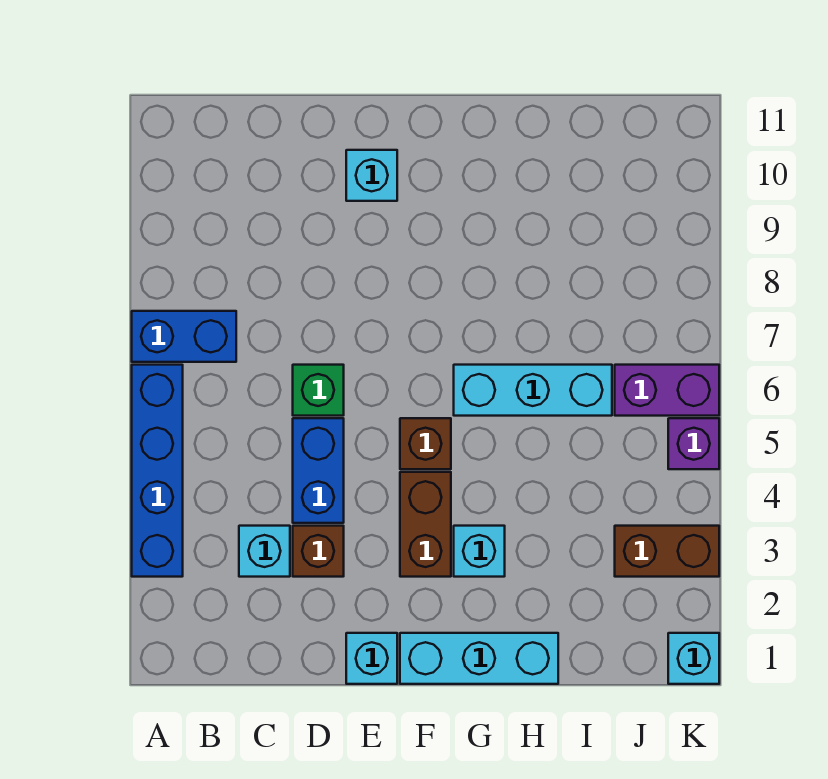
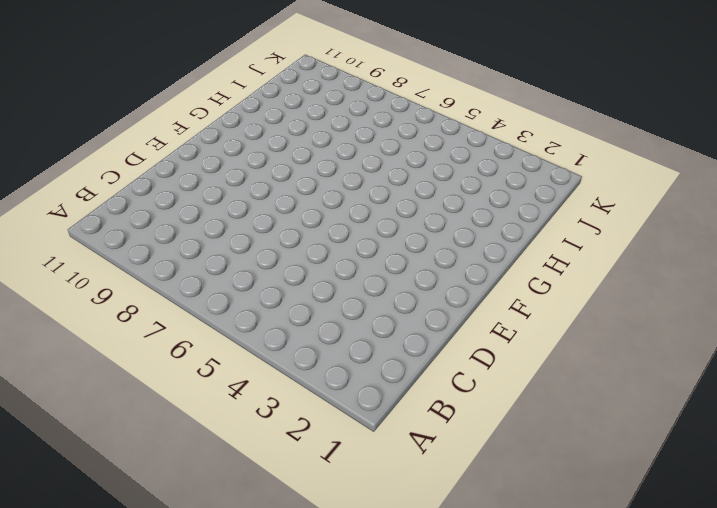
none -> blue brick A3:A6 level 1
none -> blue brick A7:B7 level 1
none -> cyan brick C3 level 1

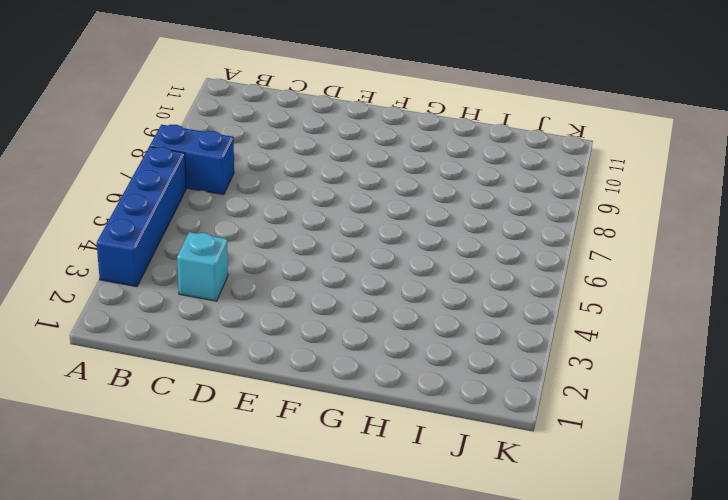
none -> brown brick D3 level 1
none -> blue brick D4:D5 level 1
none -> green brick D6 level 1

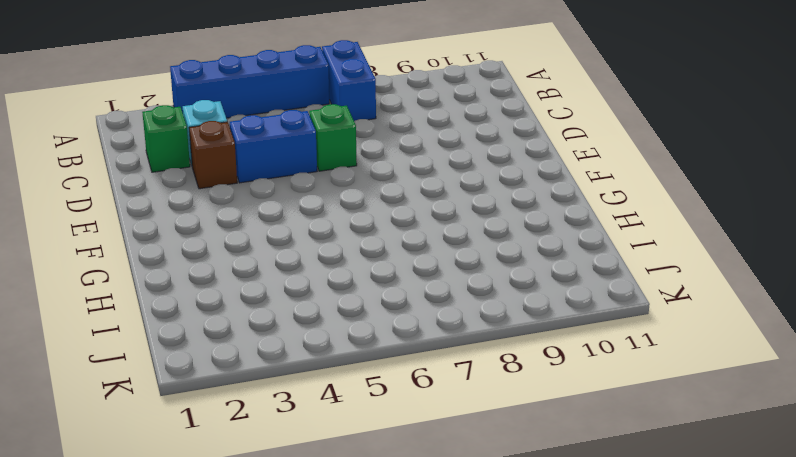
green brick C2 level 1 -> none
none -> cyan brick E1 level 1
none -> cyan brick E10 level 1
none -> cyan brick F1:H1 level 1

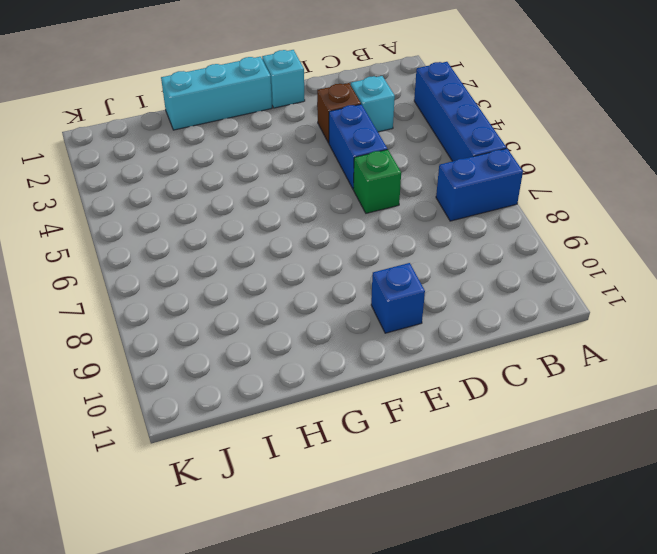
blue brick E10 level 1 -> cyan brick E10 level 1
none -> brown brick F3:F4 level 1
none -> brown brick F5 level 1
none -> cyan brick G3 level 1

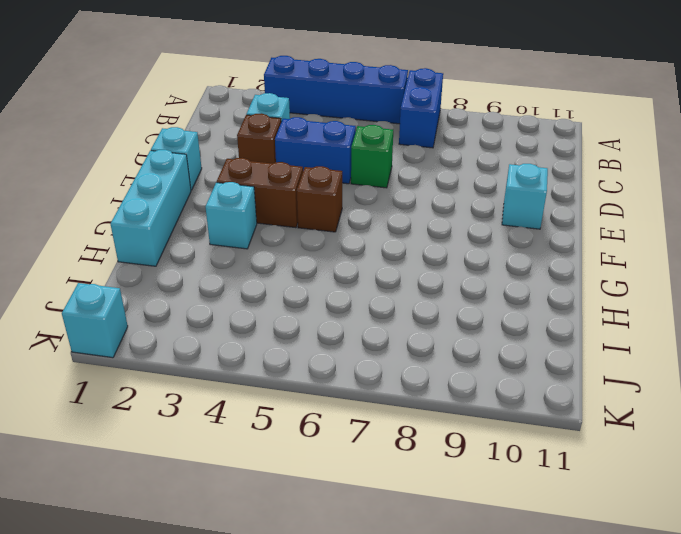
none -> cyan brick G6:I6 level 1
none -> brown brick J3:K3 level 1
none -> purple brick J6:K6 level 1

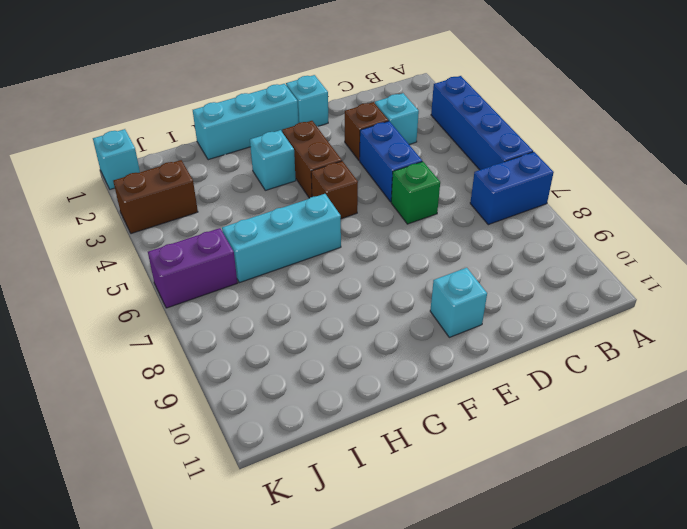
none -> purple brick K5 level 1

